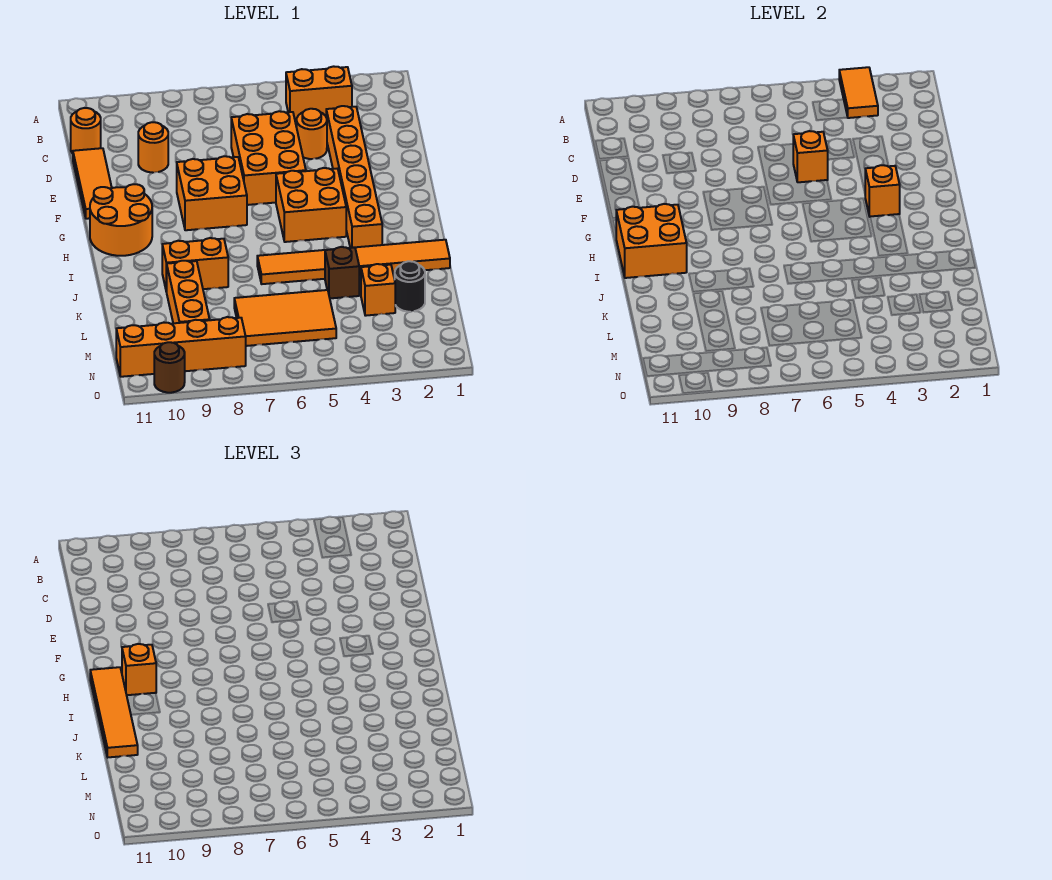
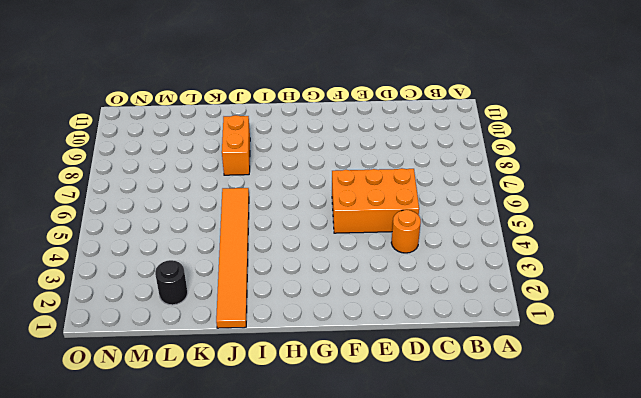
none -> orange brick B3:B4 level 1
none -> orange round brick C11 level 1
none -> orange brick D3:I3 level 1

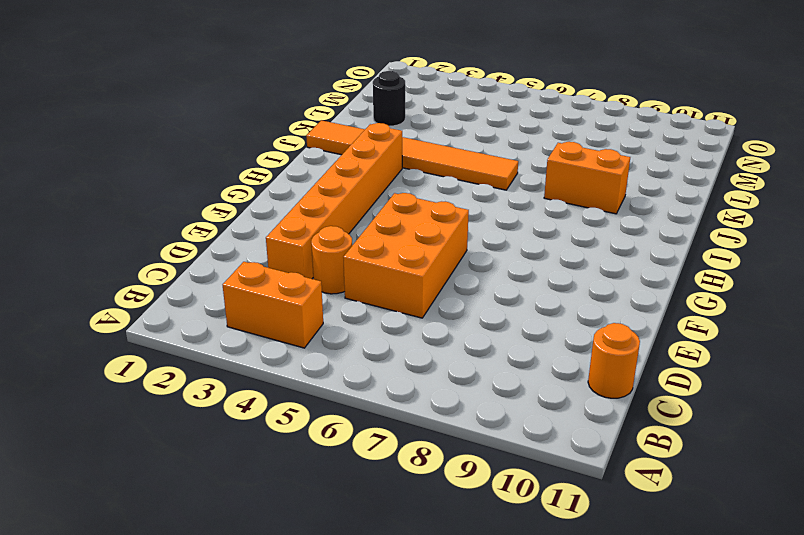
none -> orange round brick D9 level 1
none -> orange tile D11:F11 level 1
none -> orange brick F7:G8 level 1

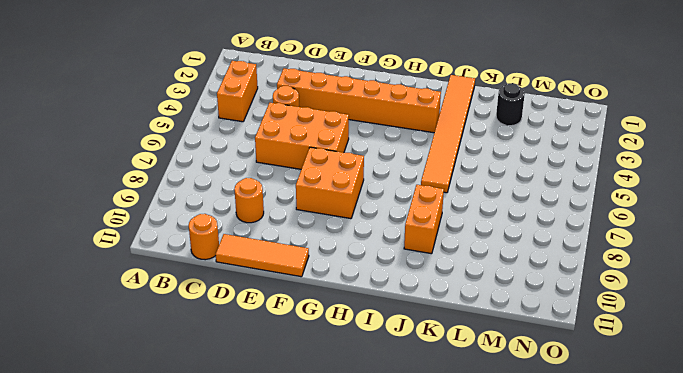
none -> orange brick G4:H5 level 1
none -> orange round brick G10:H11 level 1
none -> brown brick K4 level 1

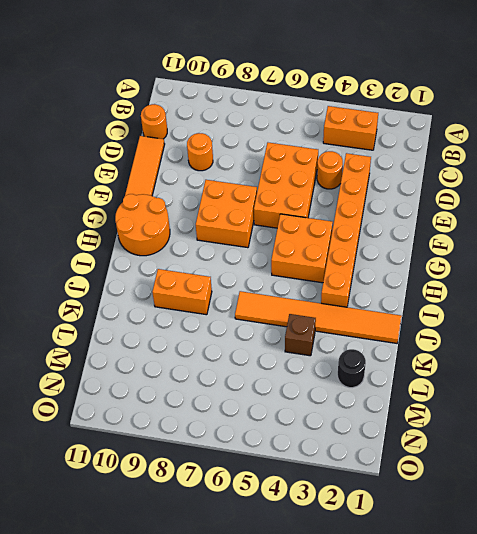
none -> orange brick K9:M9 level 1
none -> orange brick L3 level 1
none -> orange tile L5:M7 level 1

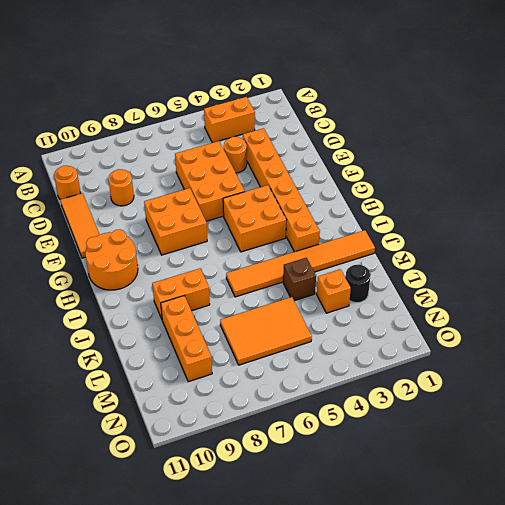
none -> orange brick N8:N11 level 1
none -> brown round brick O10 level 1
none -> orange tile A3:B3 level 2

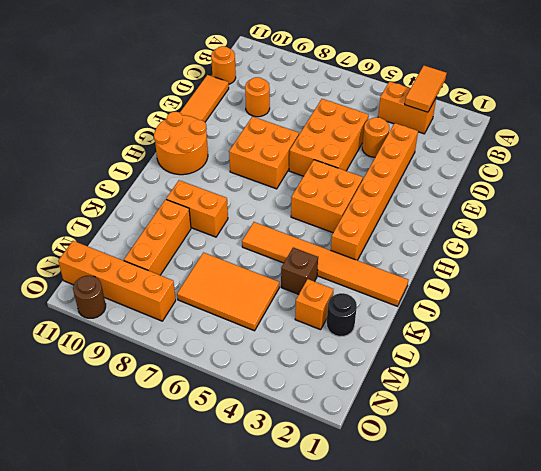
none -> orange brick E5 level 2
none -> orange brick G3 level 2
none -> orange brick H10:I11 level 2

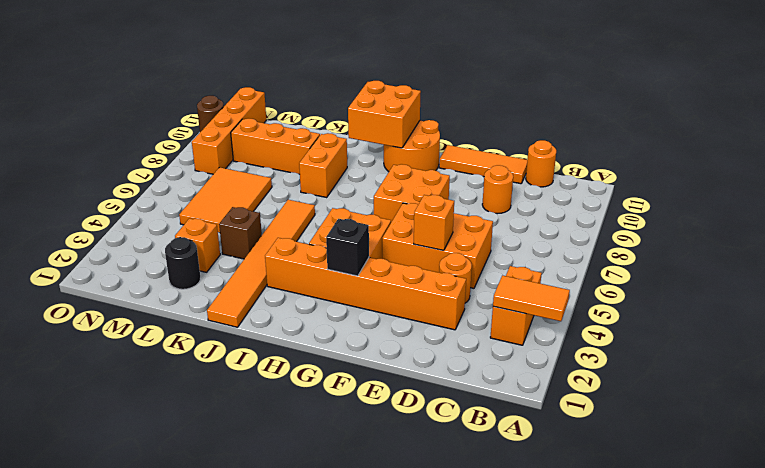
black brick G3 level 2 -> orange brick G3 level 2
none -> orange brick H10 level 3
none -> orange tile H11:K11 level 3

